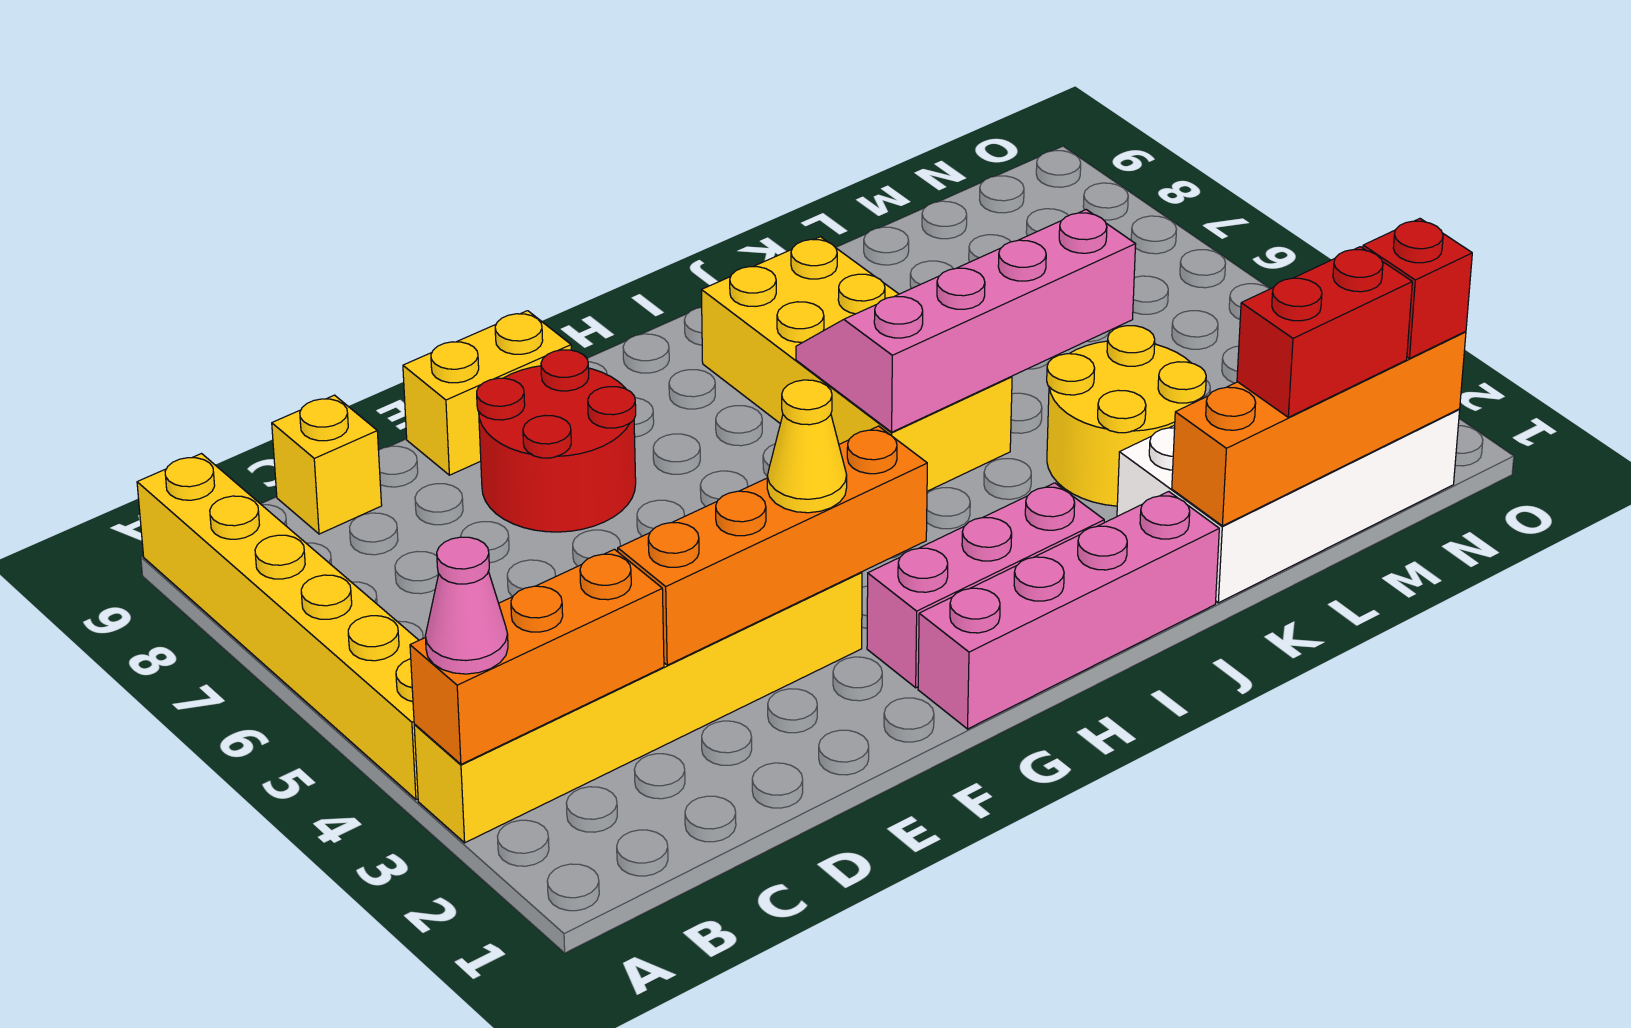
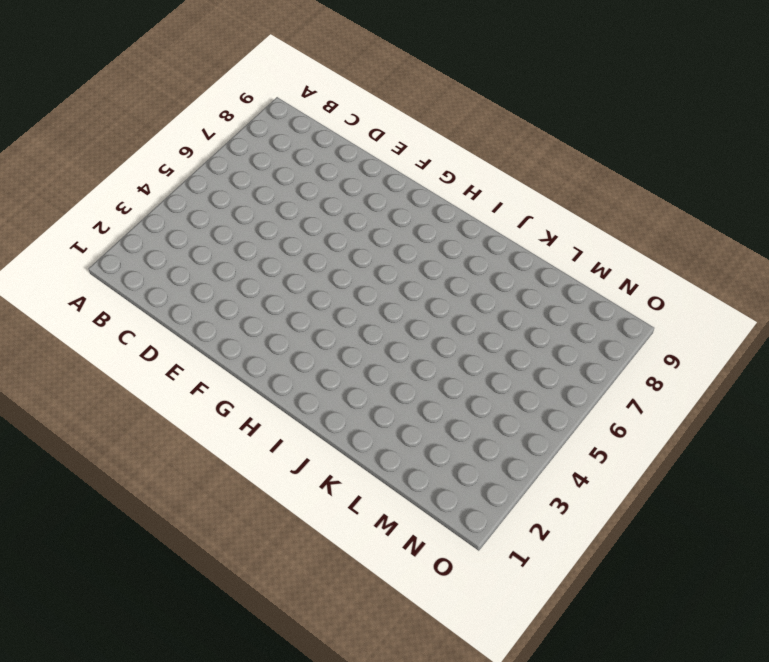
none -> yellow brick A3:F3 level 1
none -> yellow brick A4:A9 level 1
none -> yellow brick C9 level 1

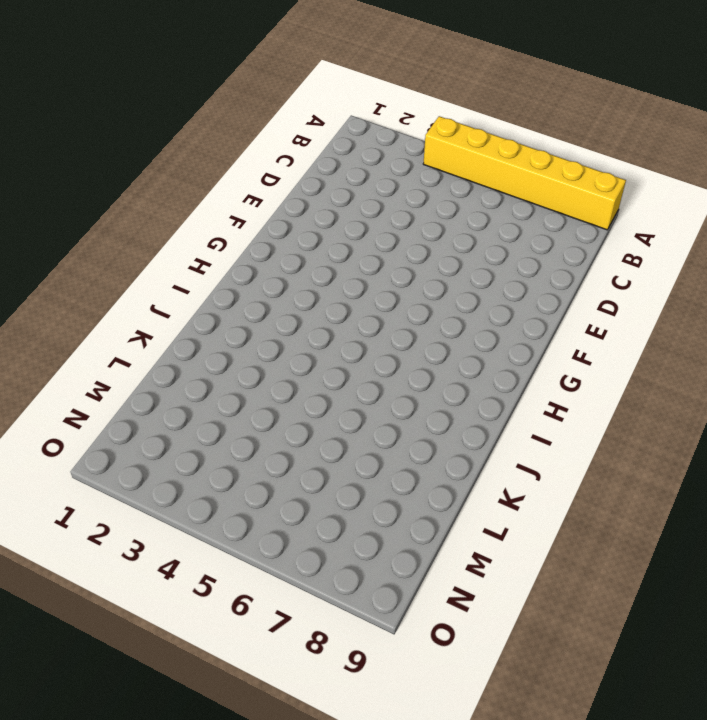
none -> yellow brick A3:F3 level 1
none -> yellow brick C9 level 1
none -> red round brick E7:F8 level 1

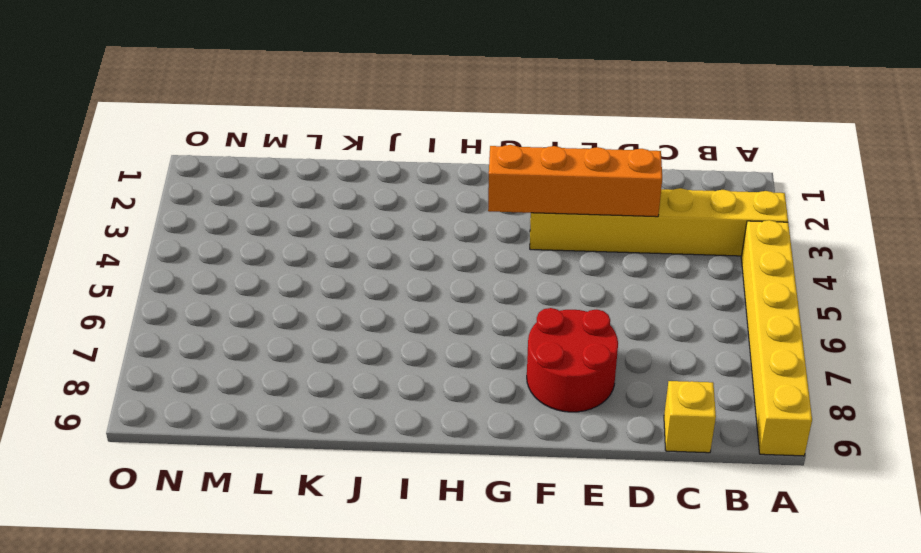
none -> yellow brick E9:F9 level 1
none -> pink brick G1:J1 level 1
none -> pink brick G2:I2 level 1

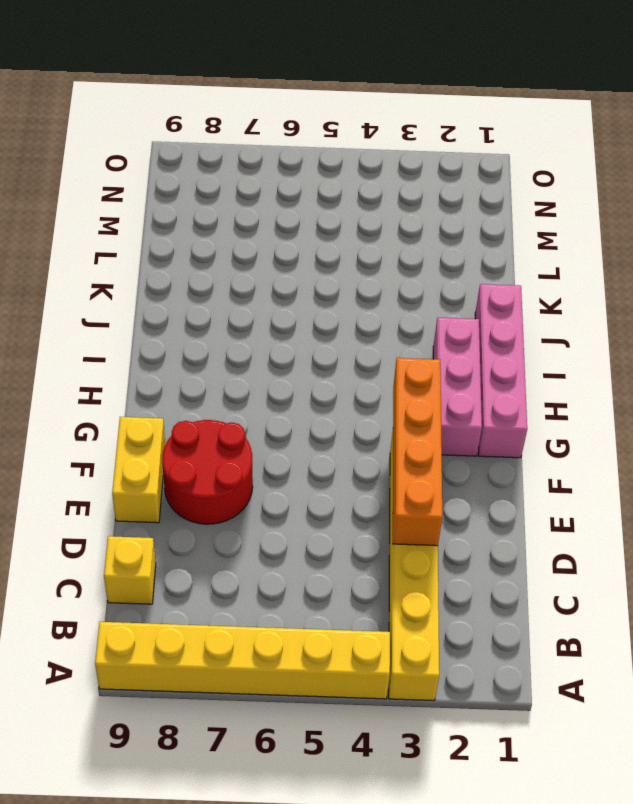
none -> yellow brick I5:J8 level 1
none -> white brick K1:N2 level 1
none -> yellow round brick K3:L4 level 1

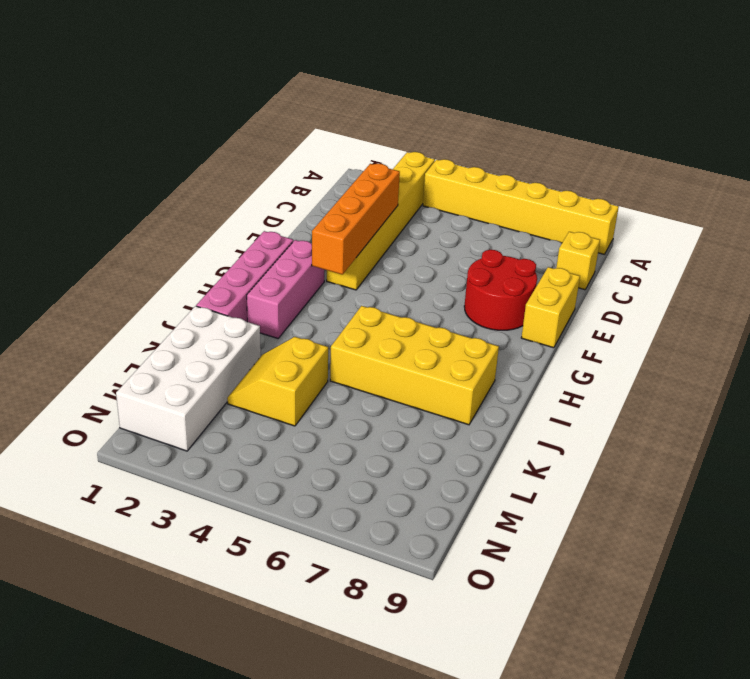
yellow slope K3:L4 level 1 top 4 -> yellow round brick K3:L4 level 1
none -> orange brick A3:C3 level 2
none -> pink slope I5:L6 level 2 top 5
none -> orange brick K1:N1 level 2

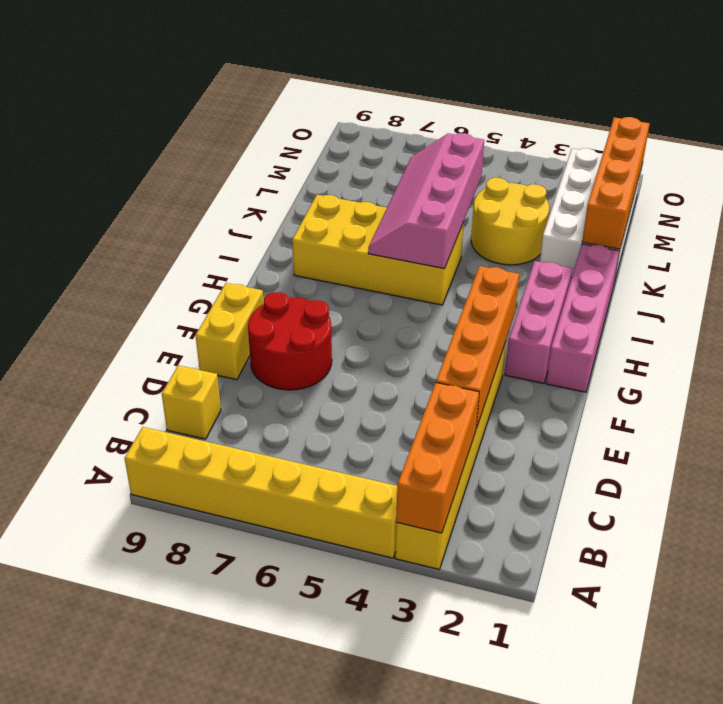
none -> pink cone A3 level 3
none -> yellow cone F3 level 3
none -> red brick L1:M1 level 3

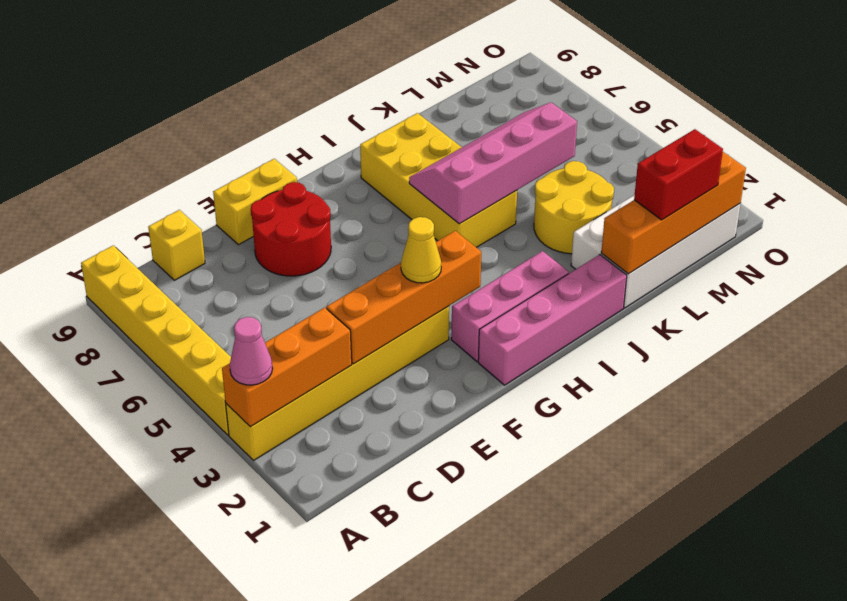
none -> red brick N1 level 3

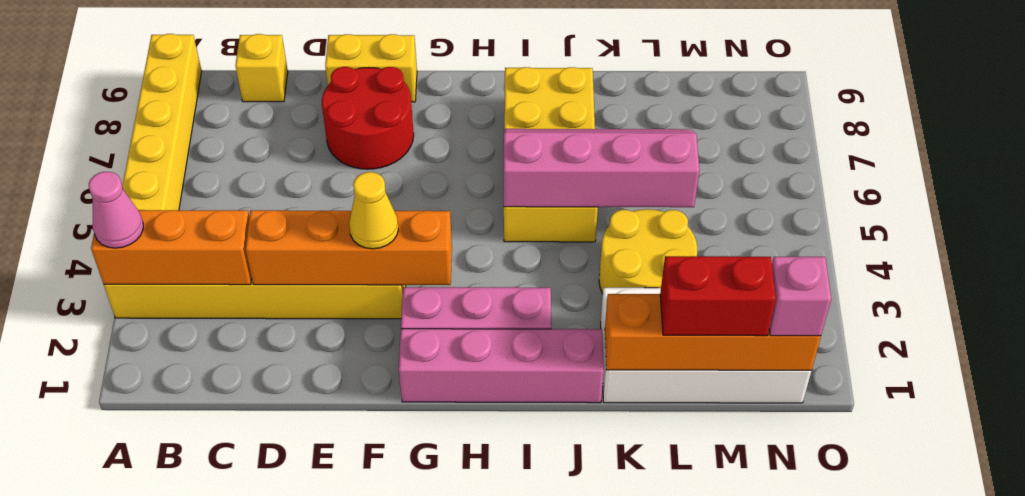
pink brick N1 level 3 -> red brick N1 level 3

